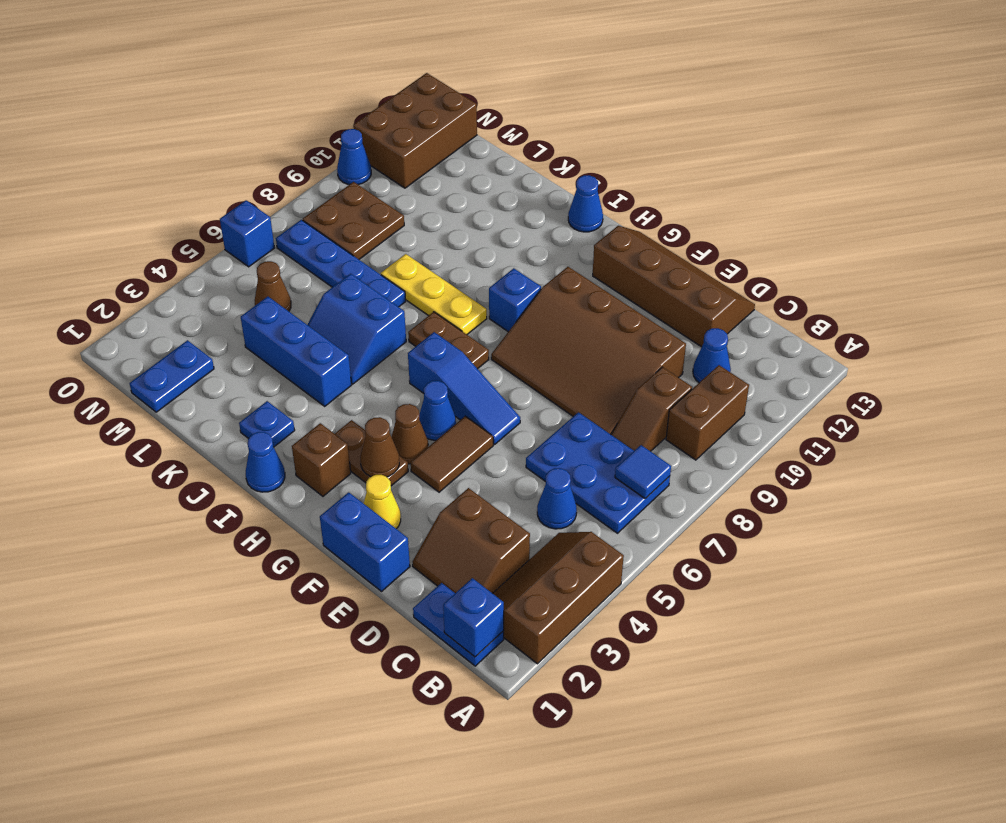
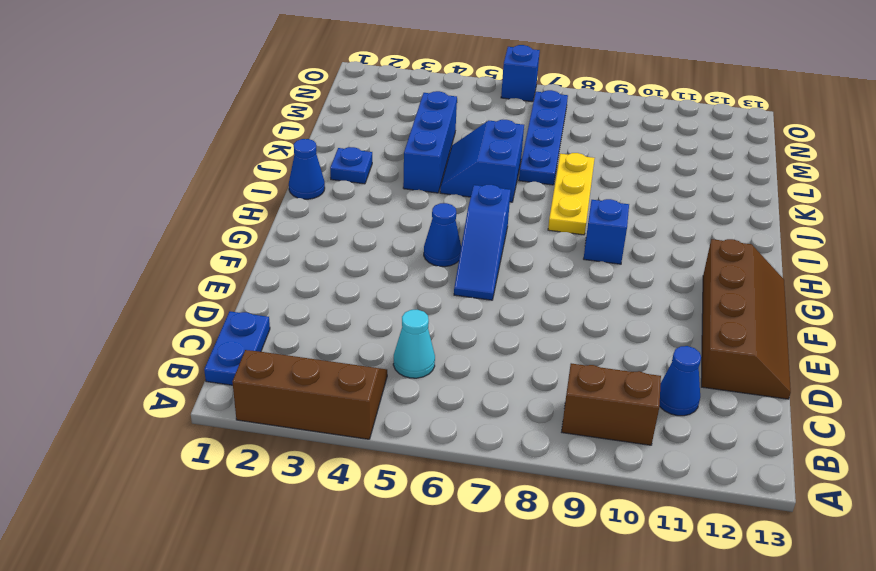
cyan cone C5 level 1 -> blue cone C5 level 1
none -> blue plate B6:D7 level 1
none -> brown slope C2:D3 level 1 top 3
none -> brown slope C8:C9 level 1 top 9
none -> brown slope D8:G10 level 1 top 10

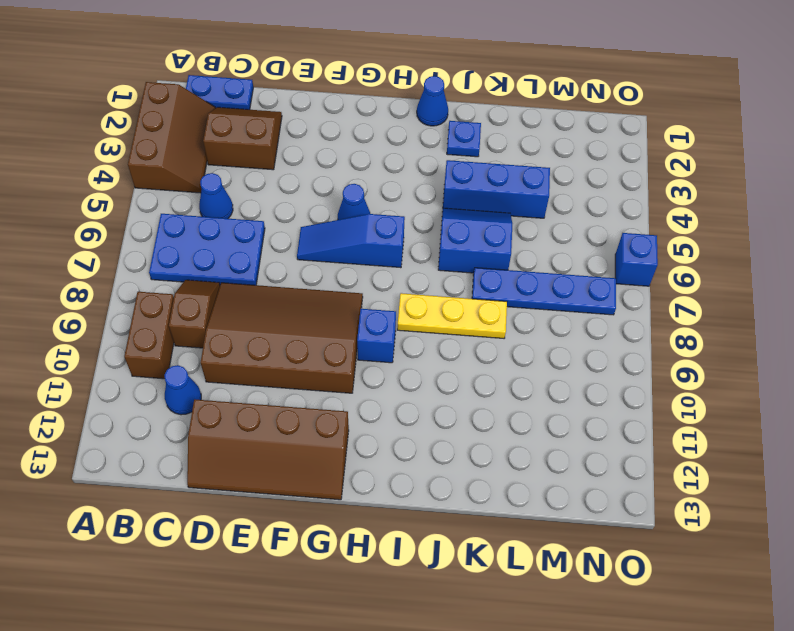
none -> blue brick E1:F1 level 1
none -> yellow cone F2 level 1
none -> brown tile F4:F5 level 1
none -> brown plate G3:H3 level 1

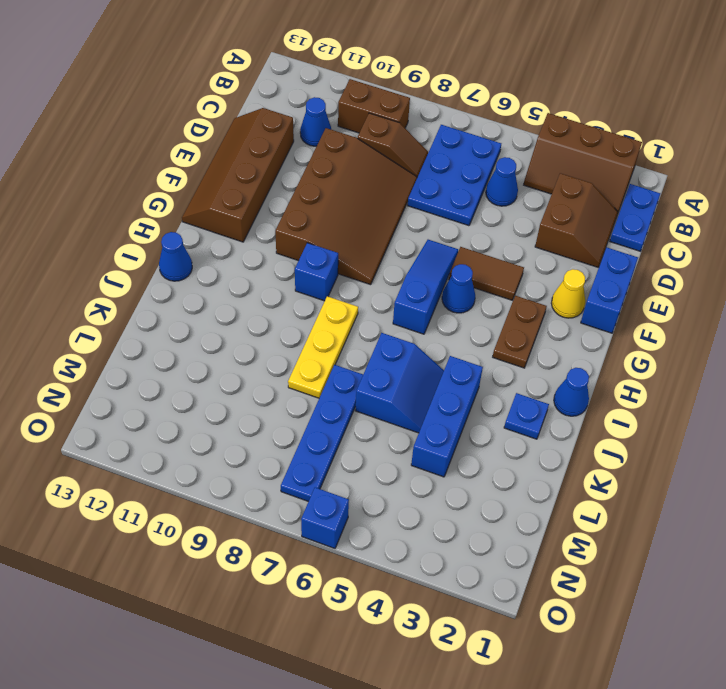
none -> brown cone G4 level 1
none -> brown brick H2 level 1
none -> brown plate H7:I7 level 1
none -> blue plate M1:M2 level 1

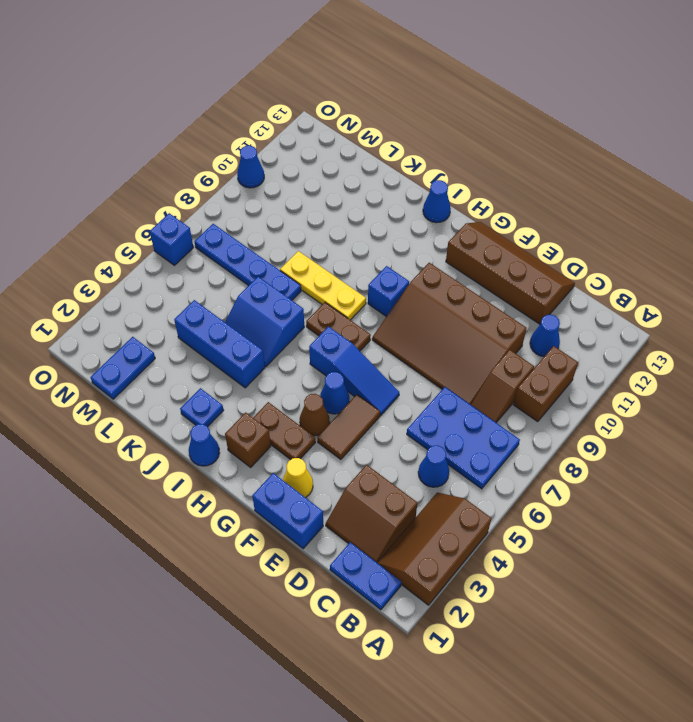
none -> brown cone M5 level 1
none -> brown plate M8:N9 level 1
none -> brown brick N11:O13 level 1
none -> blue brick B1 level 2

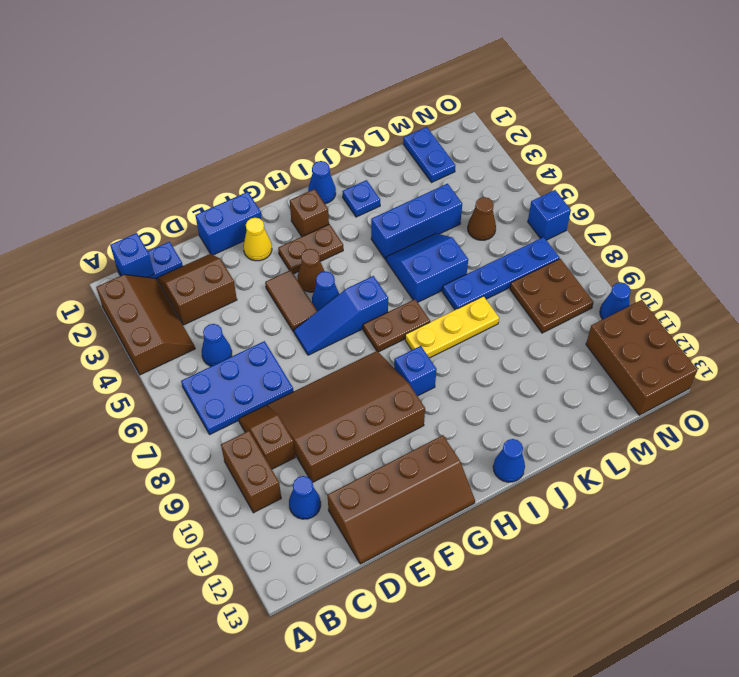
none -> blue tile B7 level 2
none -> brown cone G3 level 2

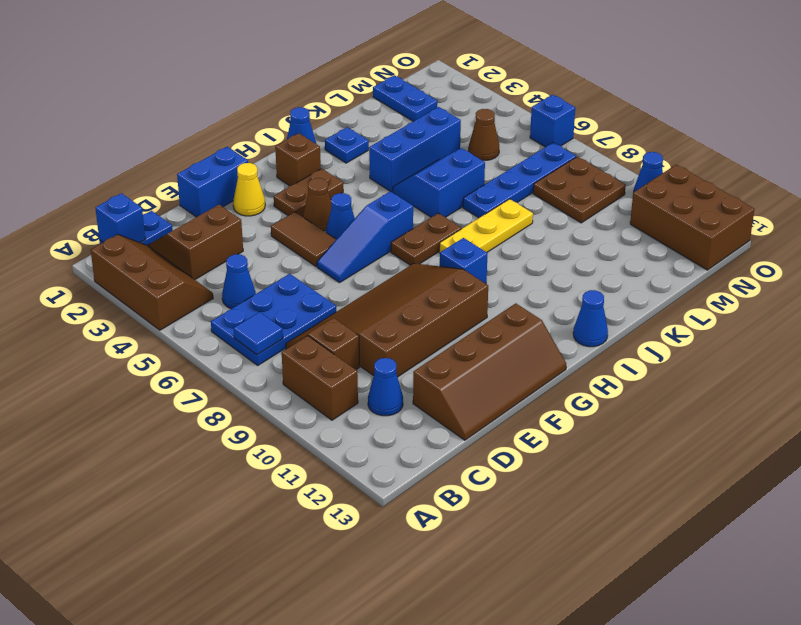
none -> brown cone G3 level 2

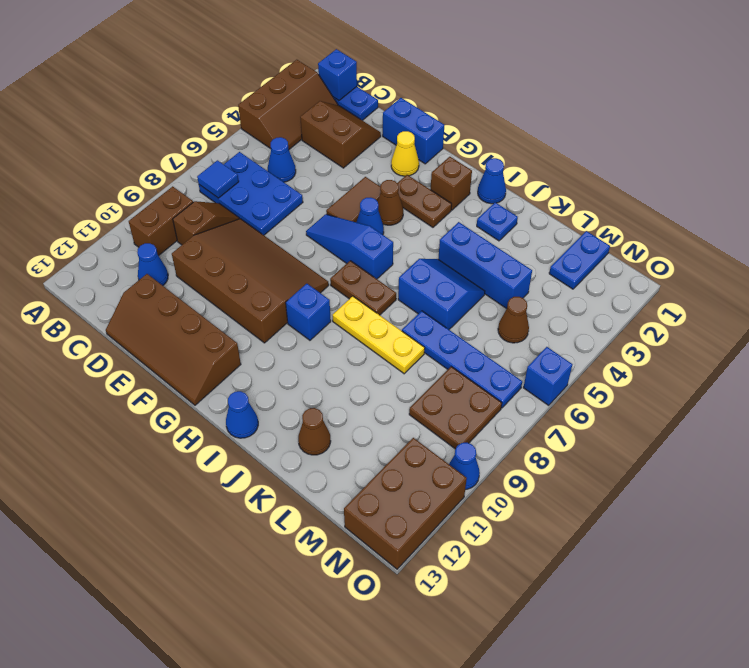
brown cone K12 level 1 -> brown cone G3 level 2

